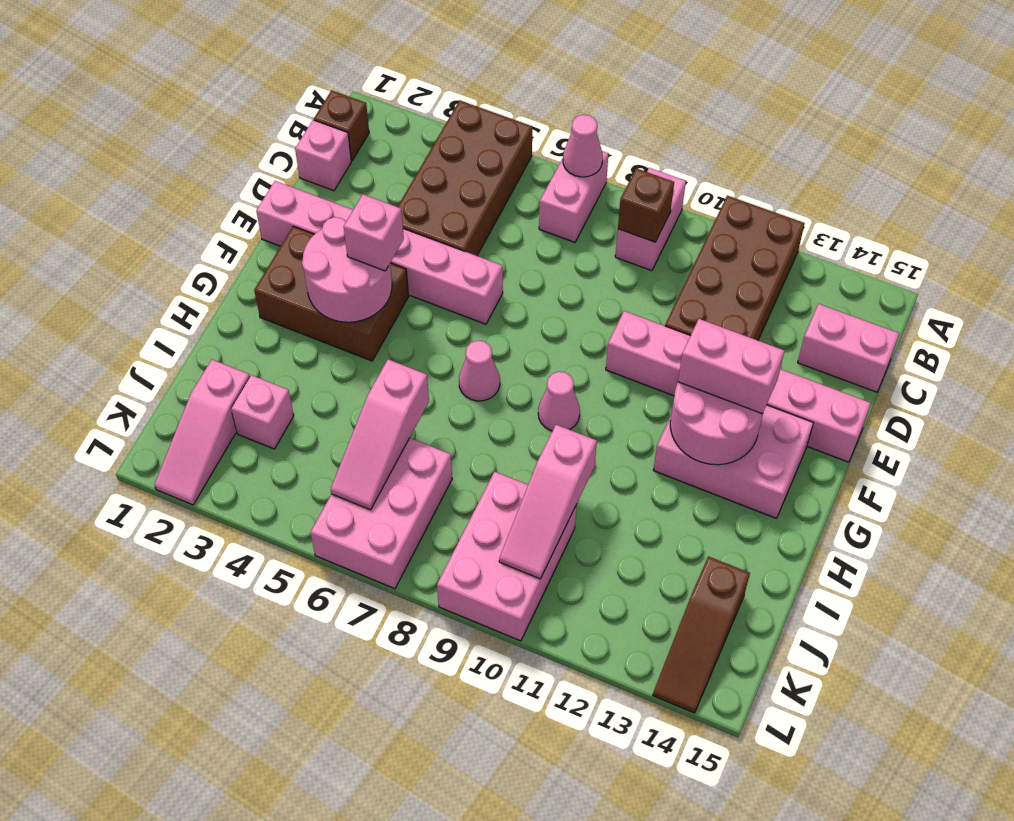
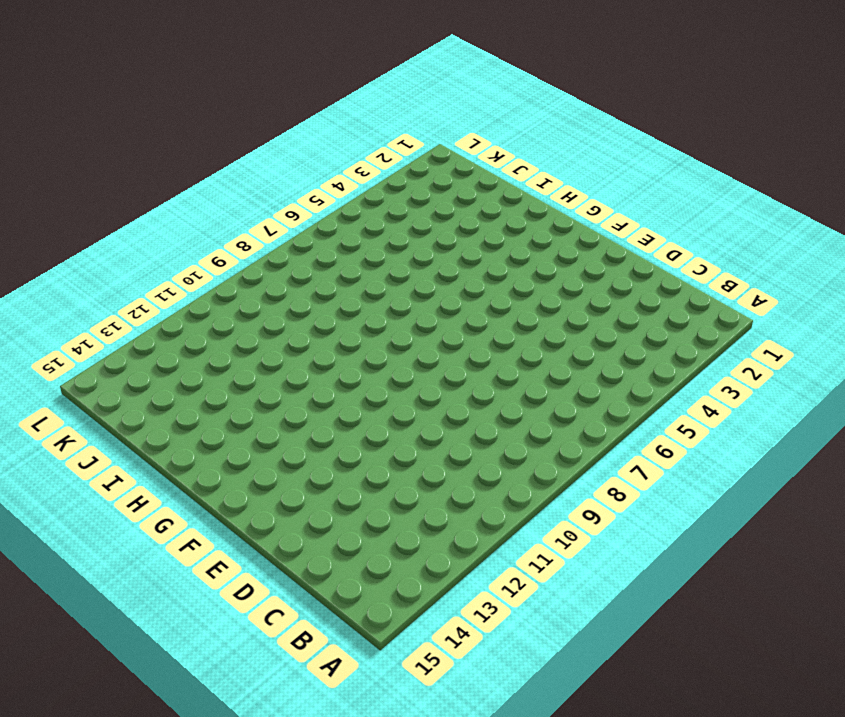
none -> brown brick A4:D5 level 1
none -> pink brick A7:B7 level 1
none -> pink brick A9:B9 level 1

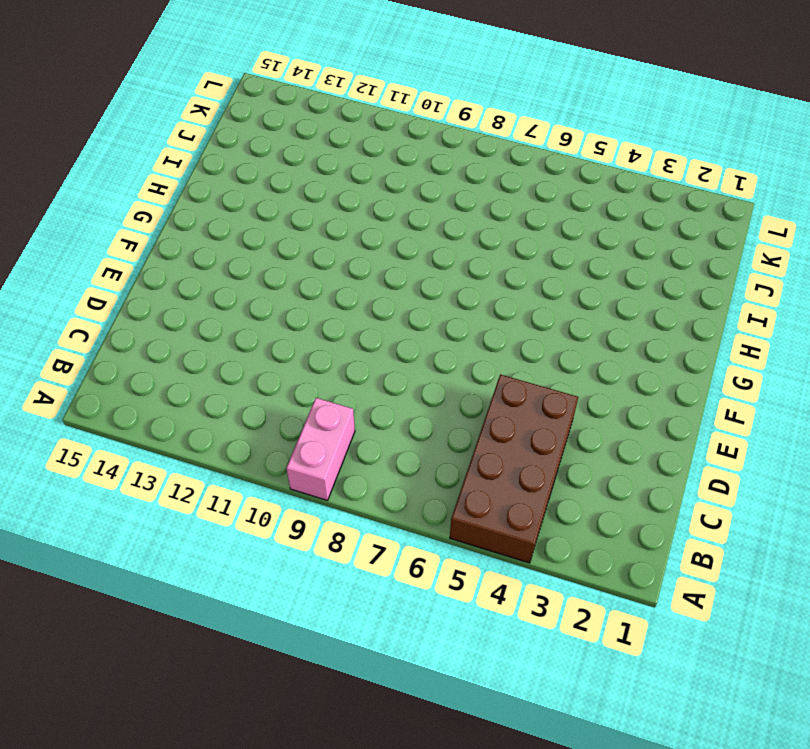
none -> pink brick A7:B7 level 1
none -> brown brick A11:D12 level 1
none -> brown brick B1 level 1

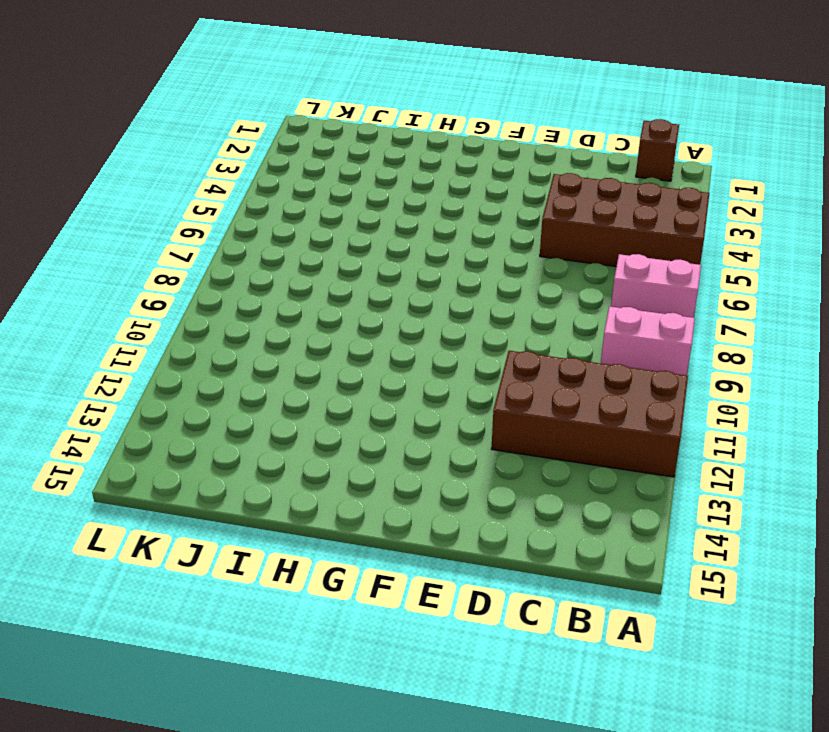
none -> pink brick C1 level 1
none -> pink brick C14:C15 level 1
none -> pink brick E1:E6 level 1

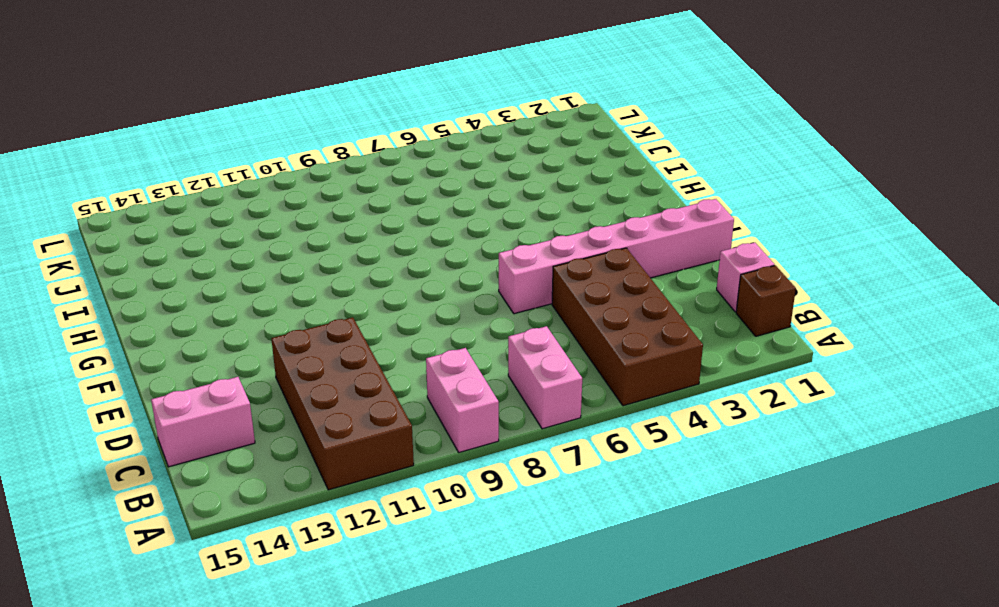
none -> pink brick E10:E15 level 1
none -> brown brick F2:G4 level 1
none -> pink brick F12:G14 level 1

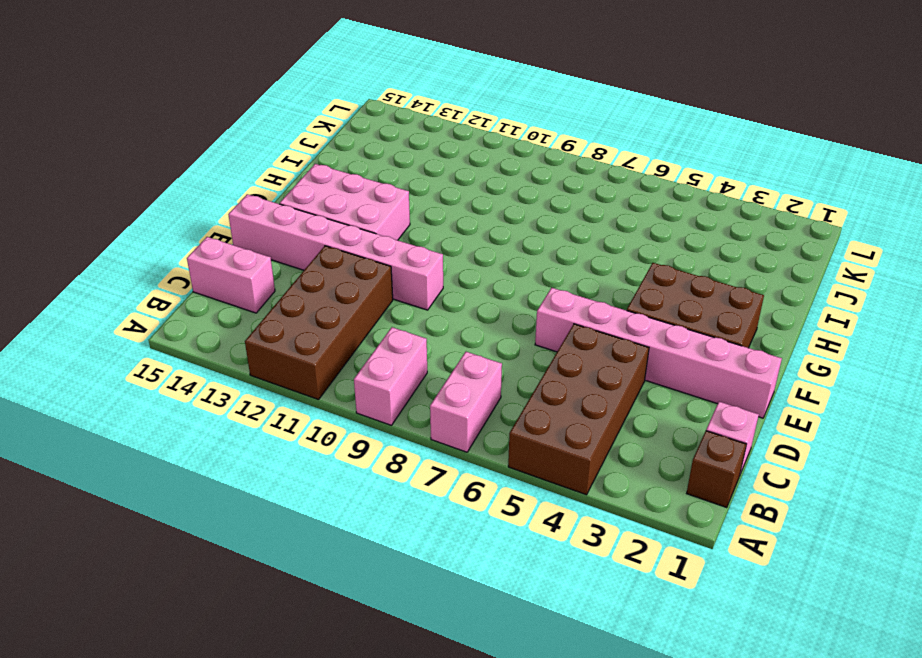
none -> pink cone G7 level 1
none -> pink cone G9 level 1
none -> pink slope J2:L2 level 1 top J

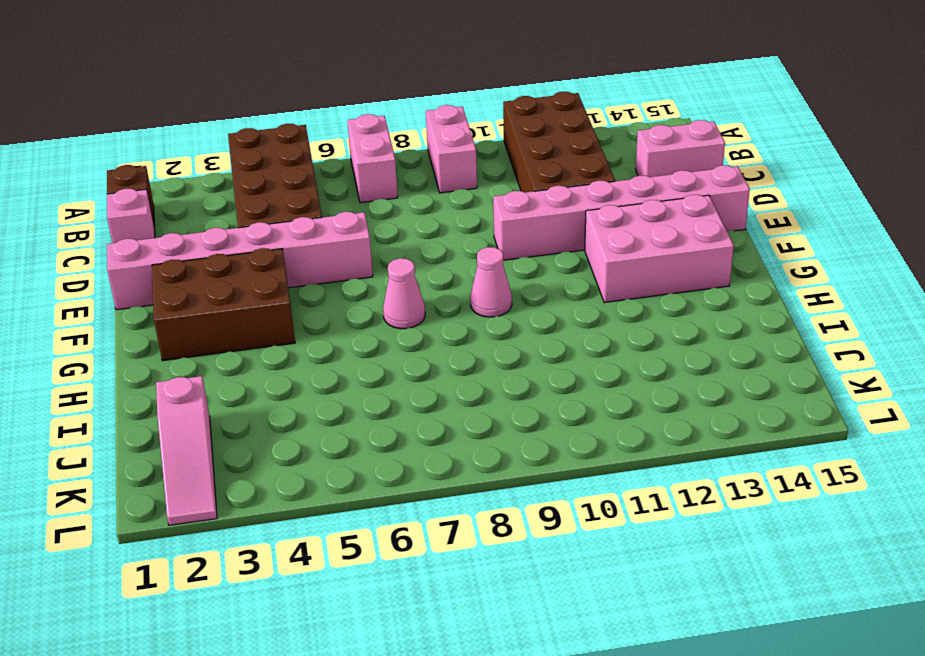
none -> pink brick J3 level 1
none -> pink brick J6:L7 level 1
none -> pink brick J9:L10 level 1

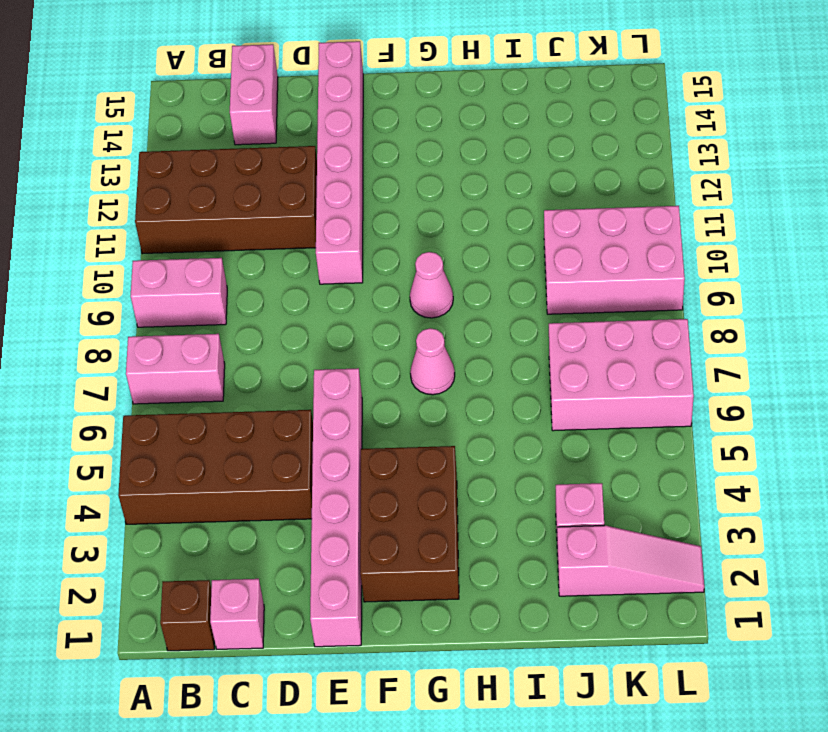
none -> pink brick F12:G14 level 1
none -> brown slope J14:L14 level 1 top J
none -> pink cone A7 level 2

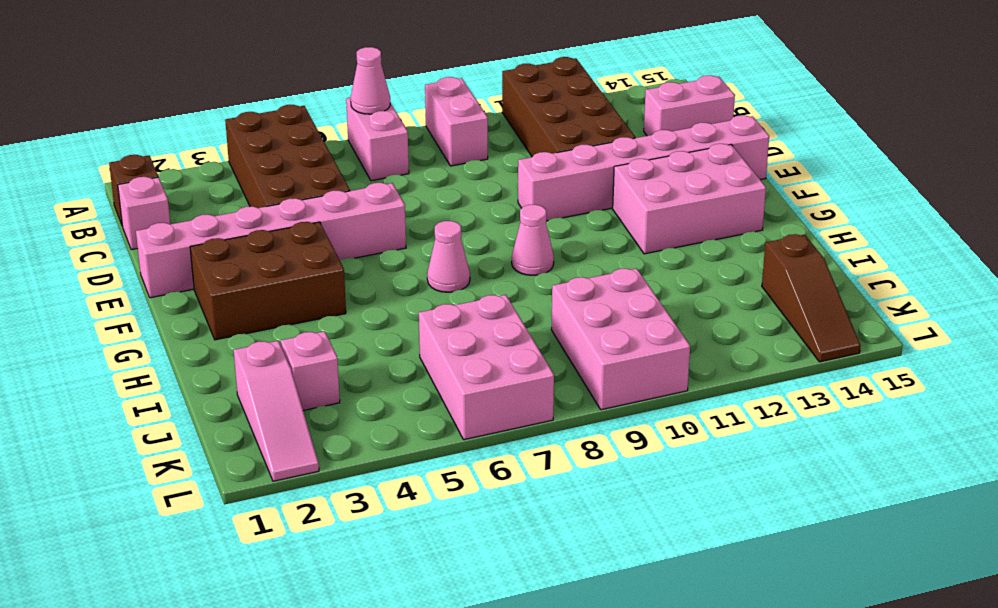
none -> brown brick B9 level 2
none -> pink round brick F3:G4 level 2
none -> pink round brick F12:G13 level 2

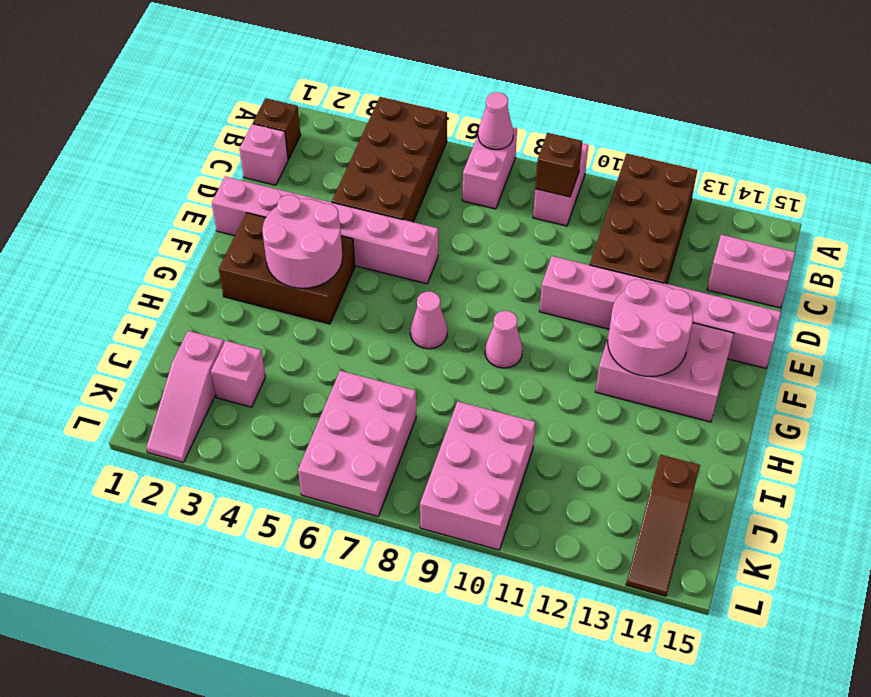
none -> pink slope I6:K6 level 2 top I
none -> pink slope I10:K10 level 2 top I
none -> pink brick F4 level 3

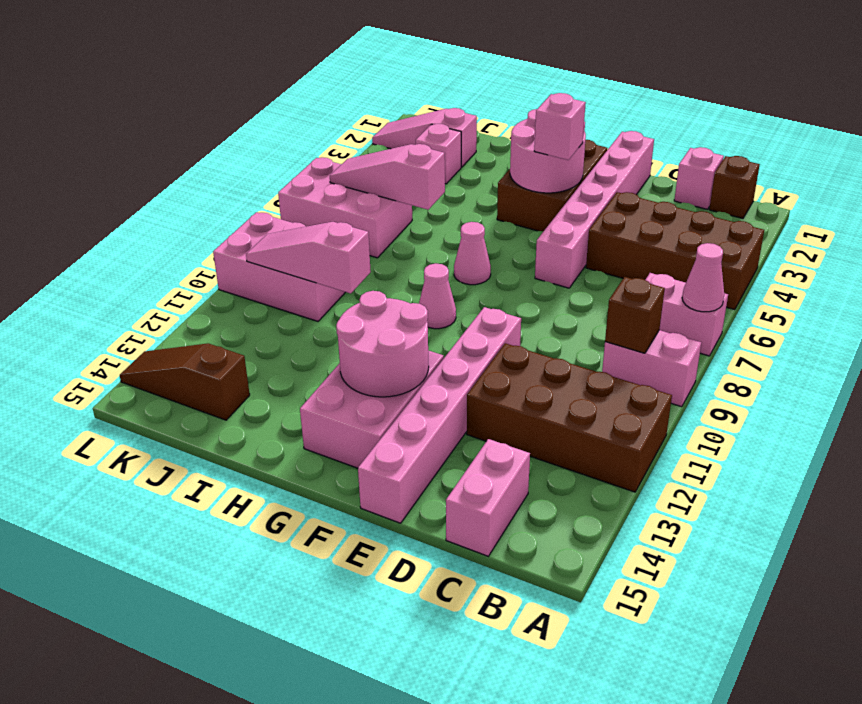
none -> pink brick F12:F13 level 3

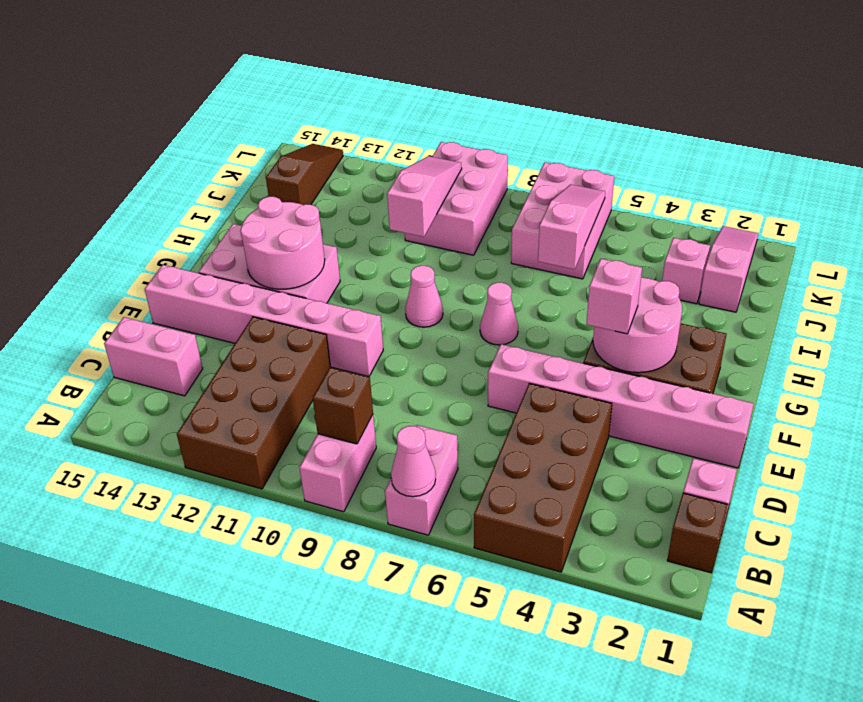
none -> pink brick F12:F13 level 3

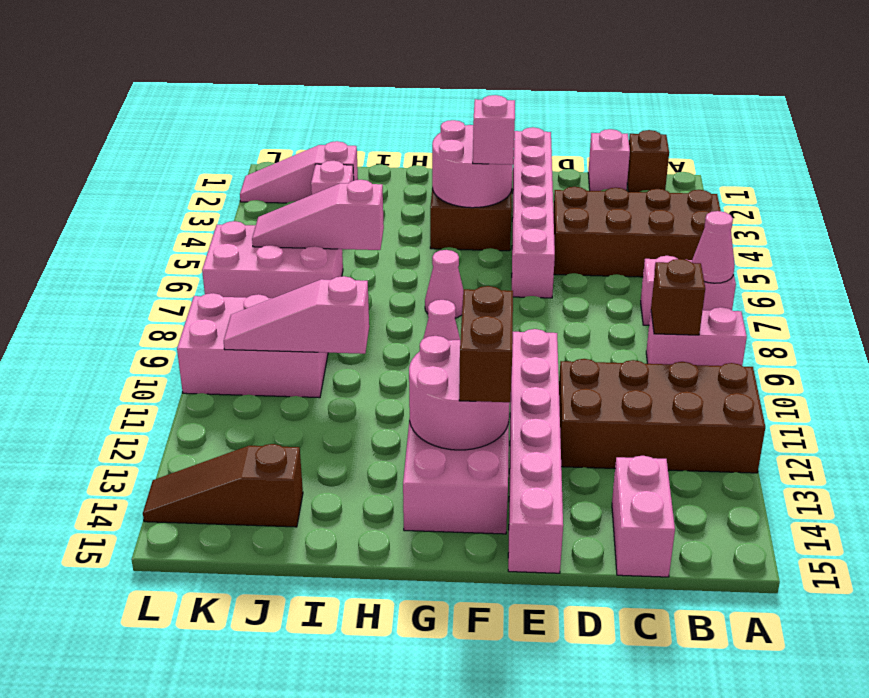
brown brick F12:F13 level 3 -> pink brick F12:F13 level 3

